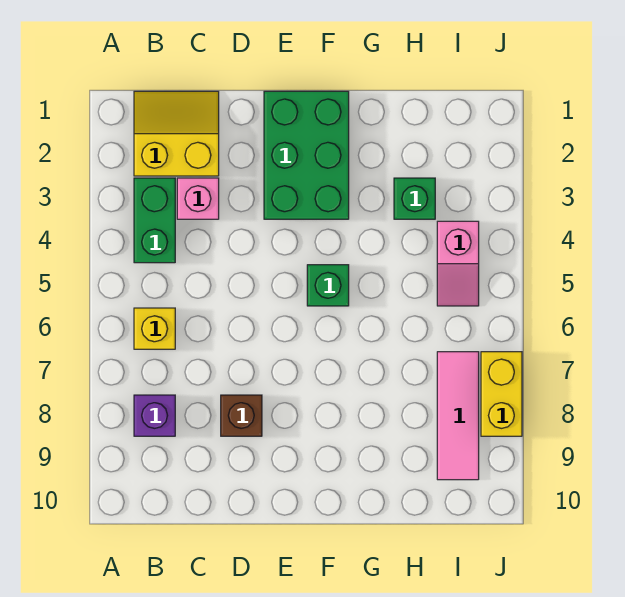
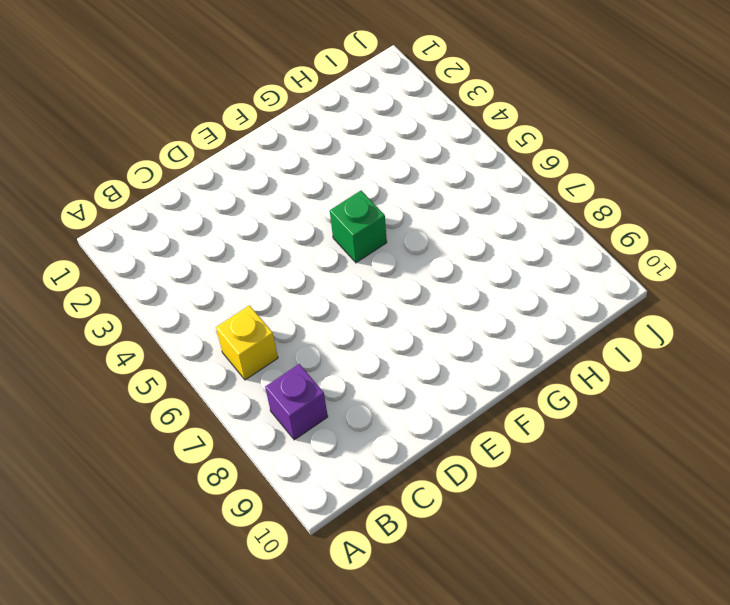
none -> yellow slope B1:C2 level 1 top 2
none -> green brick B3:B4 level 1
none -> pink brick C3 level 1

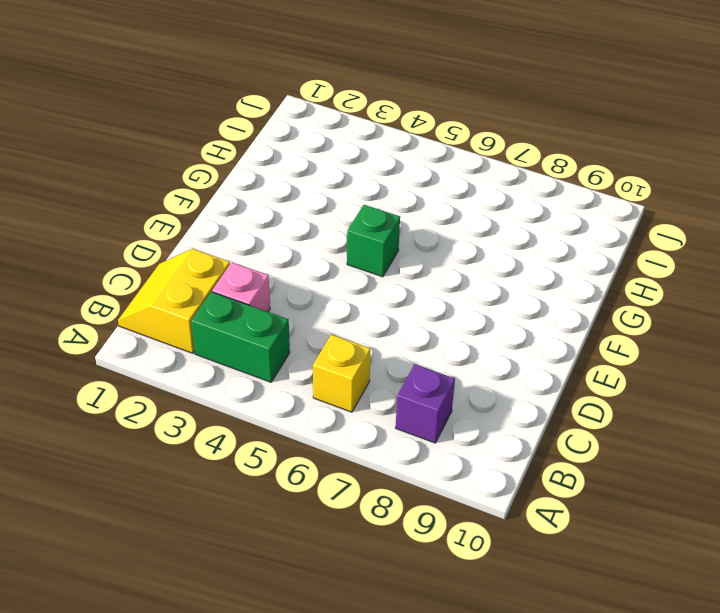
none -> brown brick D8 level 1
none -> green brick E1:F3 level 1
none -> green brick H3 level 1

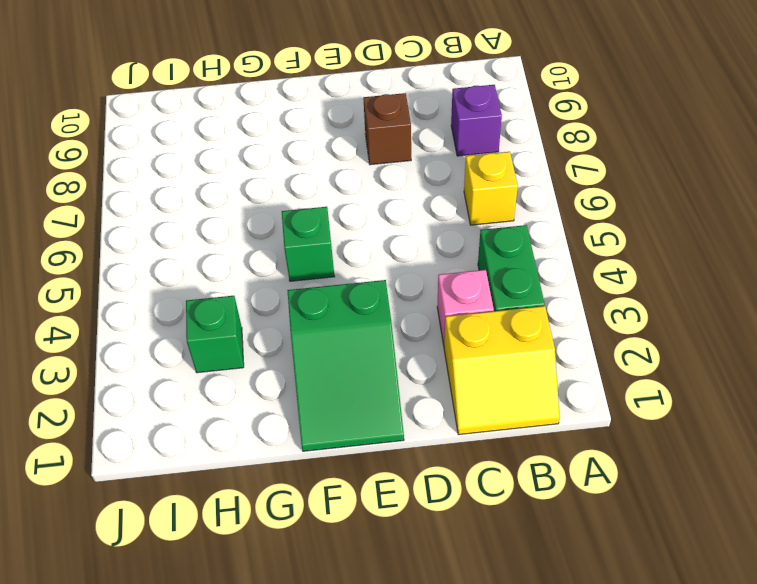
green slope E1:F3 level 1 top 3 -> green brick E1:F3 level 1
none -> pink slope I4:I5 level 1 top 4
none -> pink tile I7:I9 level 1
none -> yellow brick J7:J8 level 1

